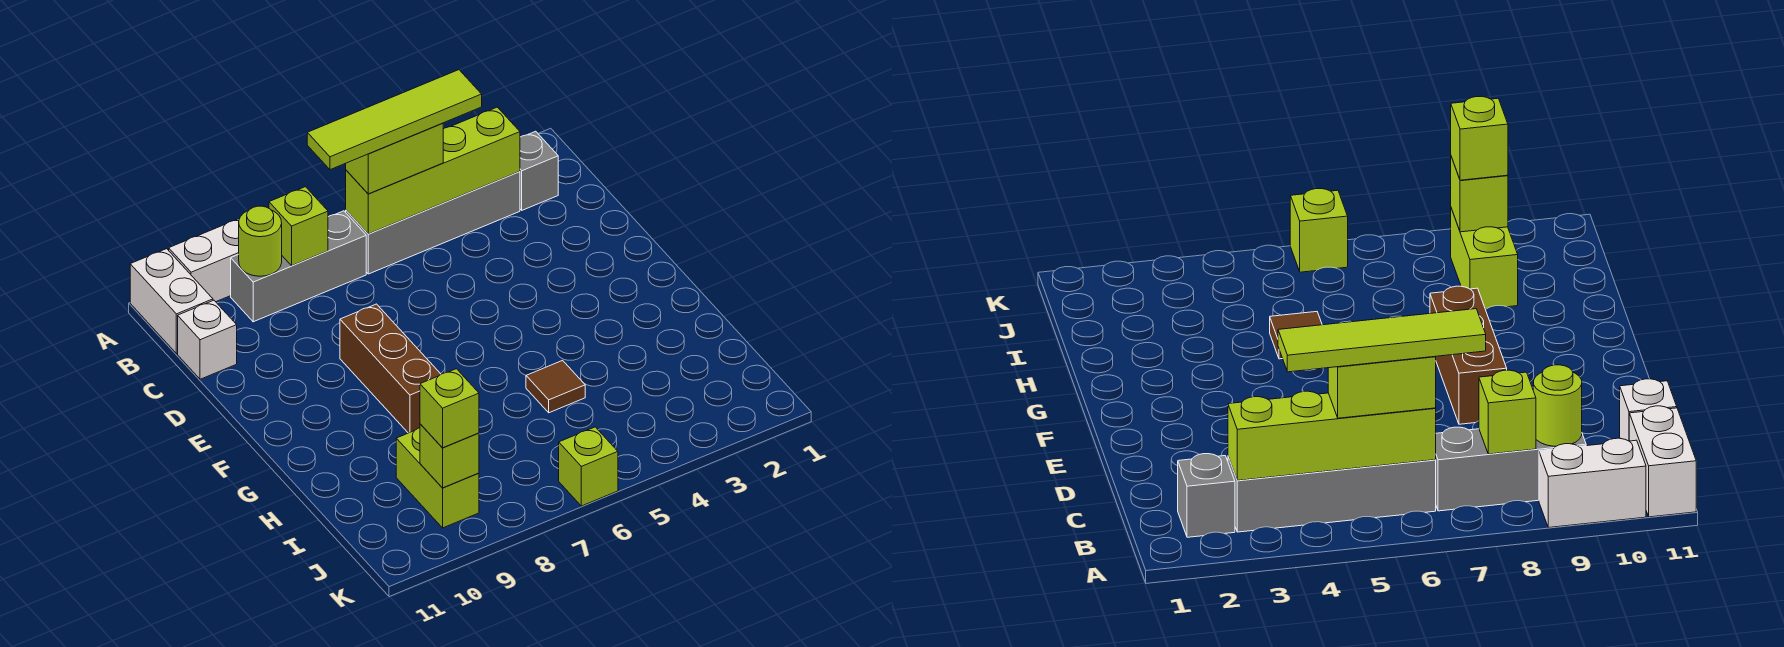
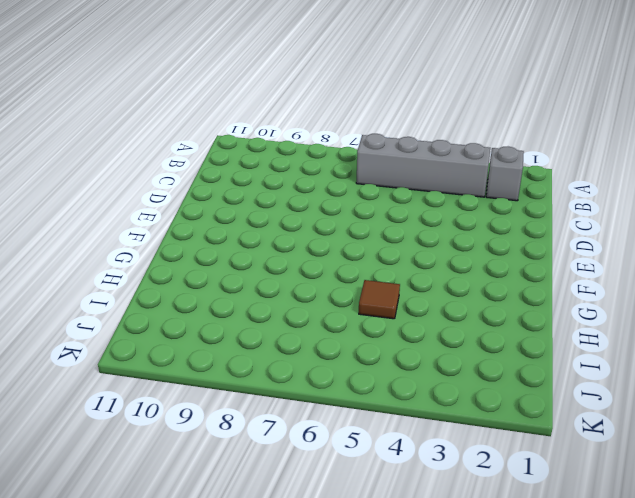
none -> white brick A9:A10 level 1
none -> white brick A11:B11 level 1
none -> grey brick B7:B9 level 1

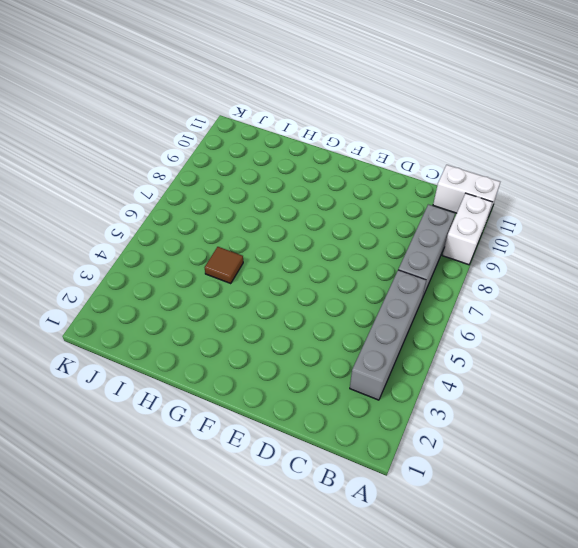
none -> grey brick B2 level 1
none -> white brick C11 level 1
none -> brown brick E8:G8 level 1

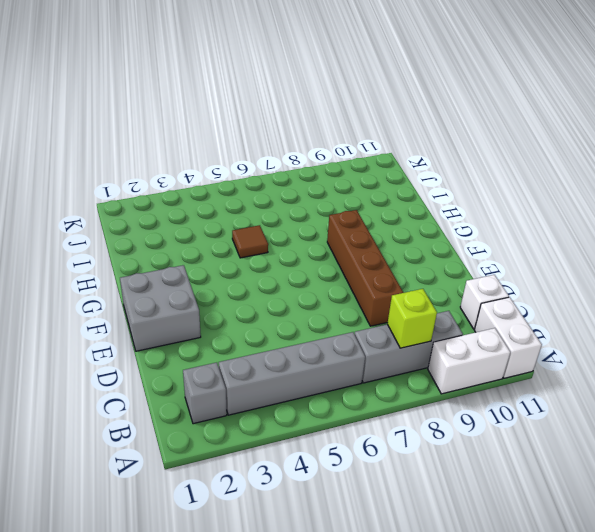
brown brick D8:G8 level 1 -> brown brick E8:G8 level 1
grey brick E1:F2 level 1 -> none
none -> lime brick I9:J9 level 1
none -> lime brick K6 level 1
none -> lime brick B3:B6 level 2

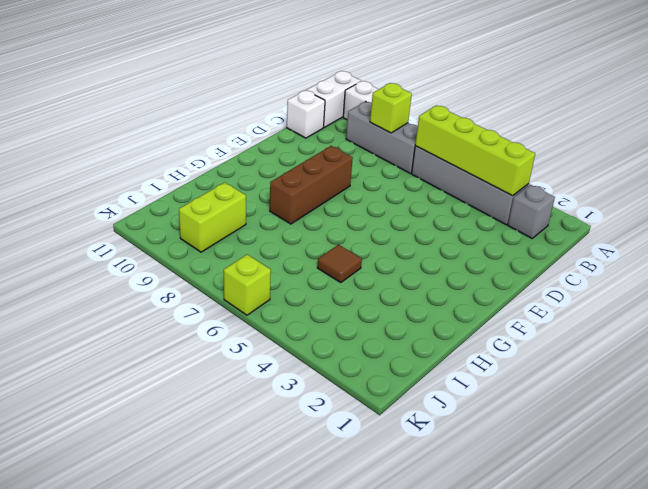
none -> lime round brick B9 level 2
none -> lime brick J9 level 2
none -> lime brick B5:B6 level 3

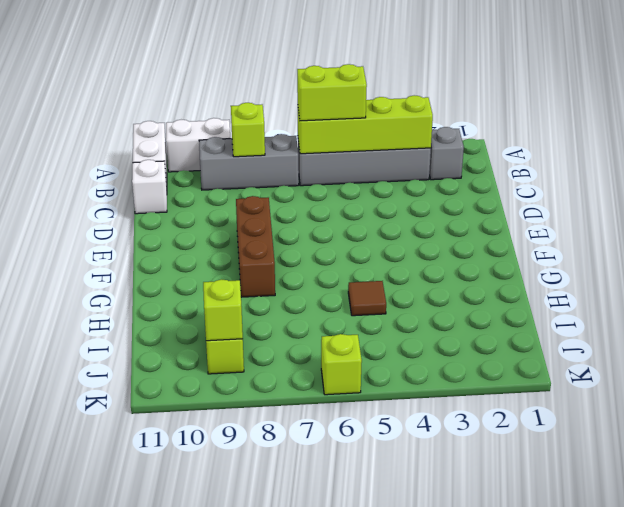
none -> lime round brick B9 level 2
none -> lime brick J9 level 3
none -> lime tile B4:B7 level 4

